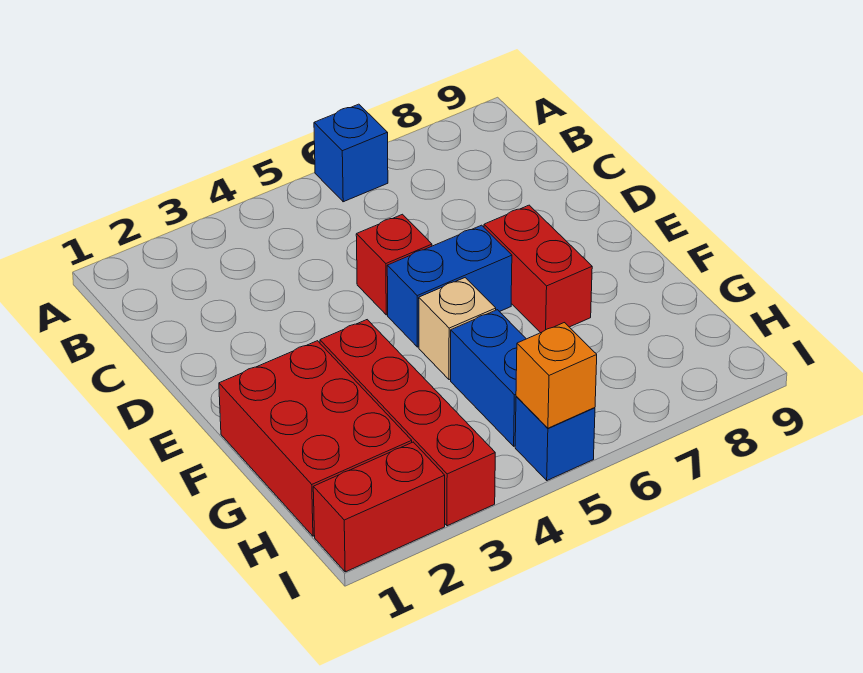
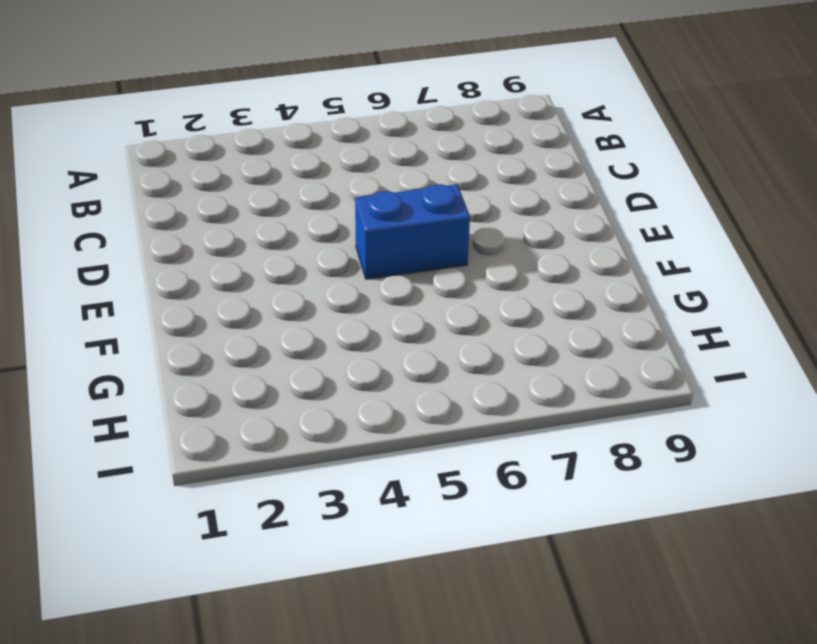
none -> blue brick A6 level 1
none -> red brick D5 level 1

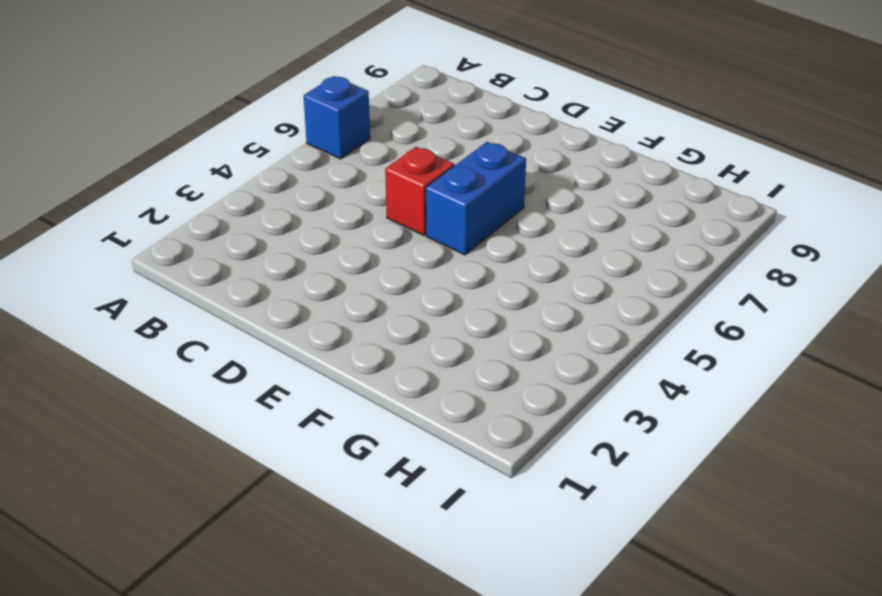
none -> red brick E7:F7 level 1
none -> red brick F1:H2 level 1

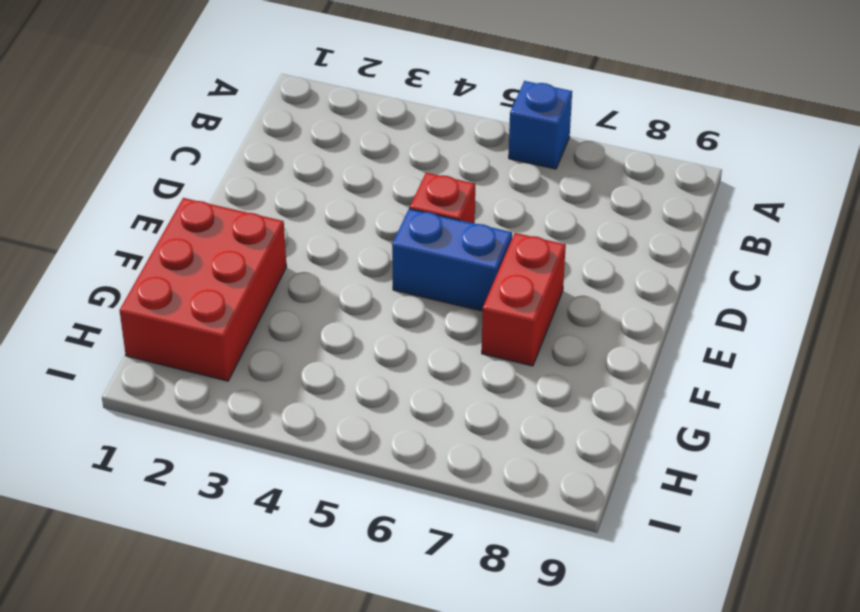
none -> red brick F3:I3 level 1
none -> tan brick F5 level 1

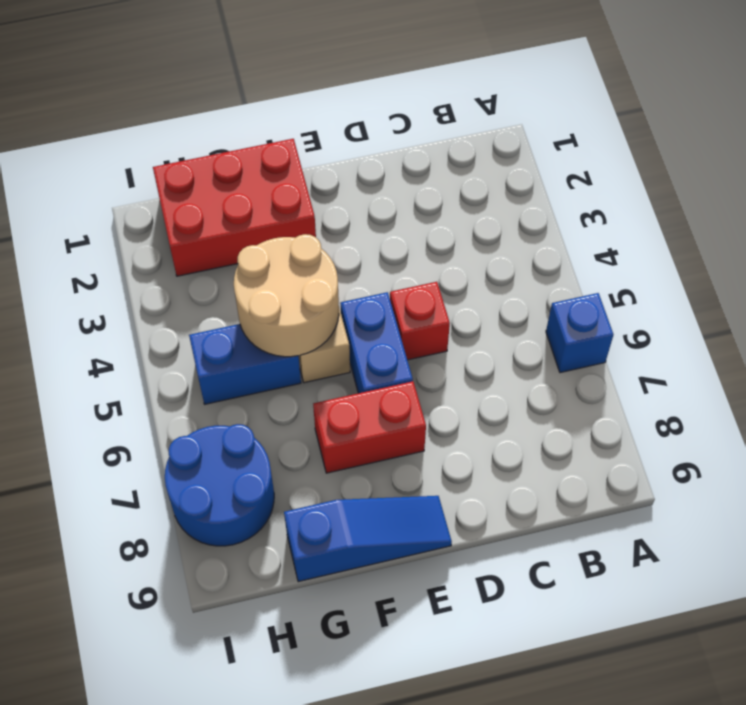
blue slope E9:G9 level 1 top G -> none
tan round brick F4:G5 level 2 -> none
blue round brick H7:I8 level 1 -> none
none -> red brick F3:I3 level 1
none -> red brick I1:I2 level 1

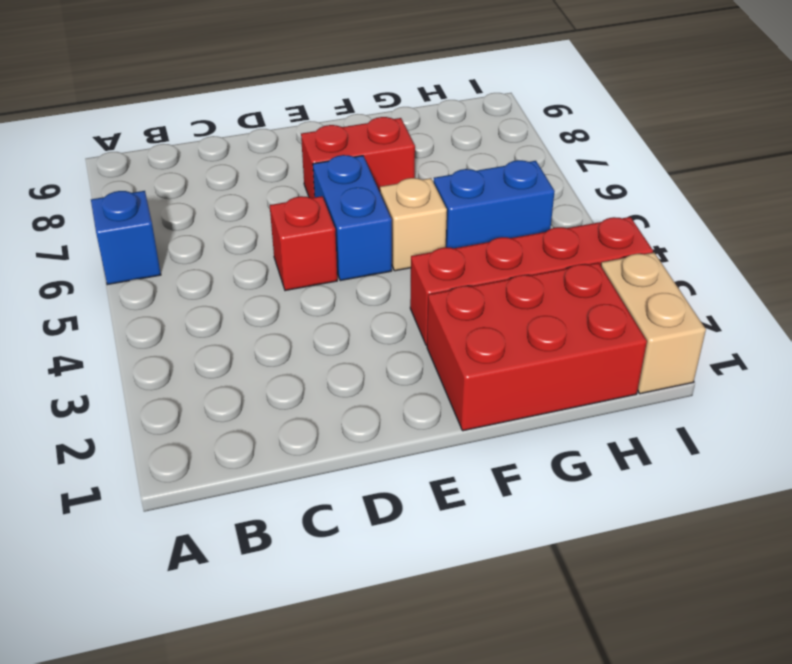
tan brick I1:I2 level 1 -> red brick I1:I2 level 1
none -> blue brick I5 level 1
none -> orange brick I5 level 2

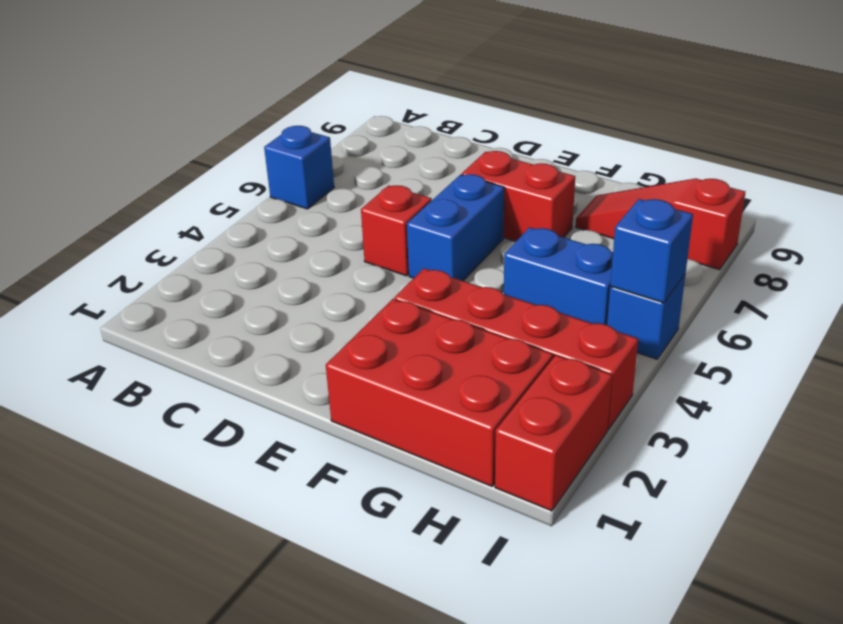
red slope G8:I8 level 1 top I -> none
blue brick I5 level 2 -> orange brick I5 level 2
none -> tan brick F5 level 1

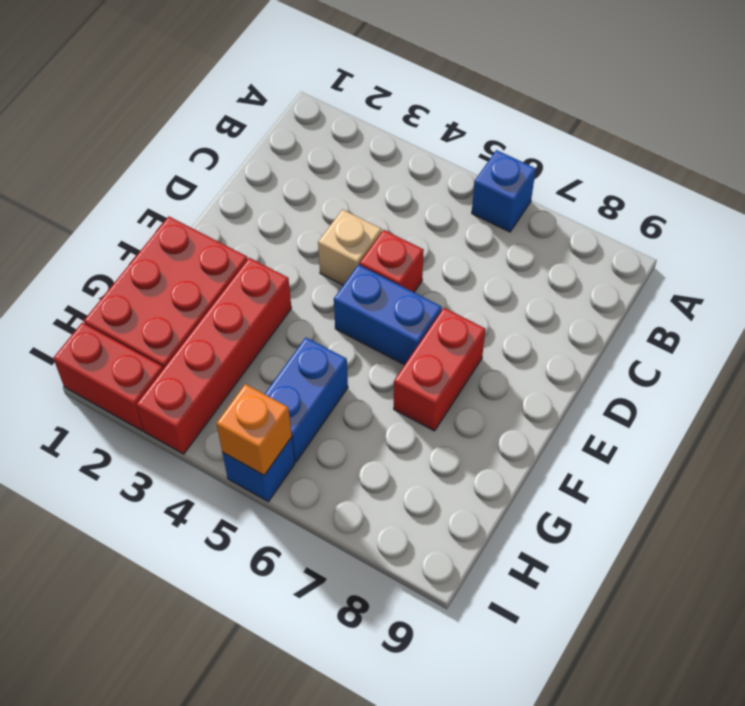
tan brick D4 level 1 -> tan brick F5 level 1

